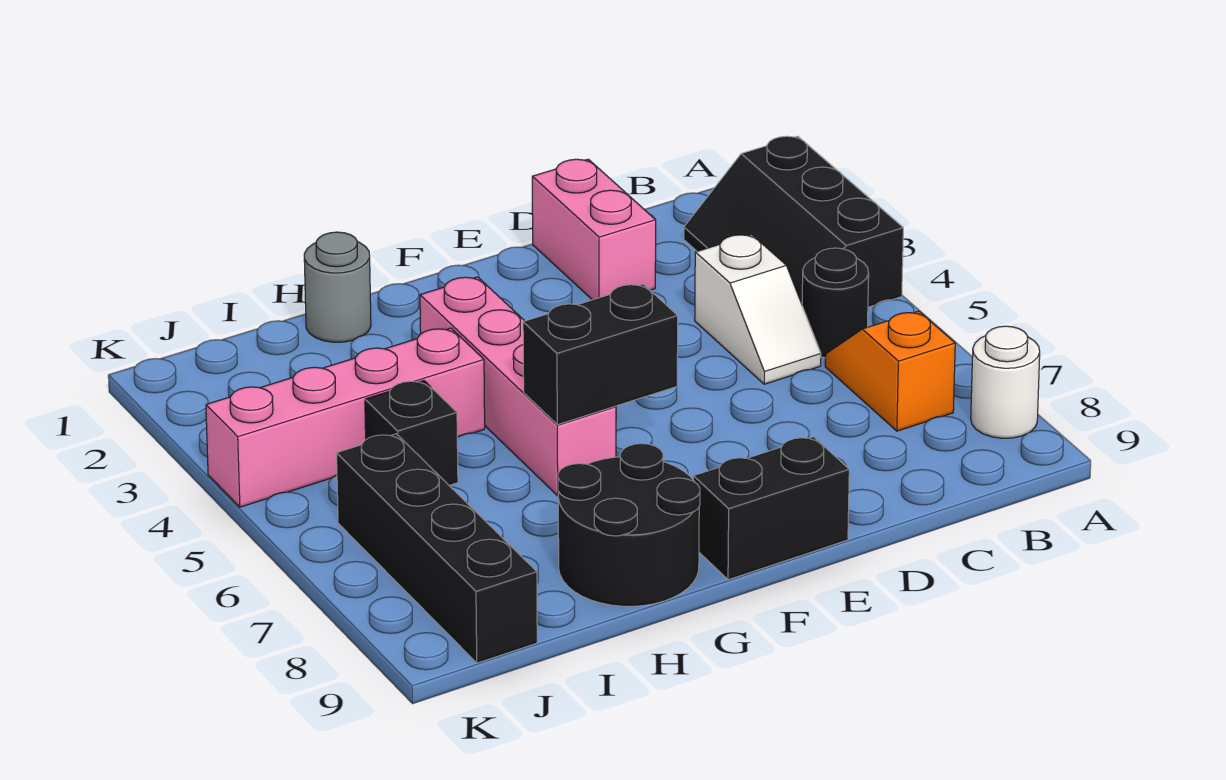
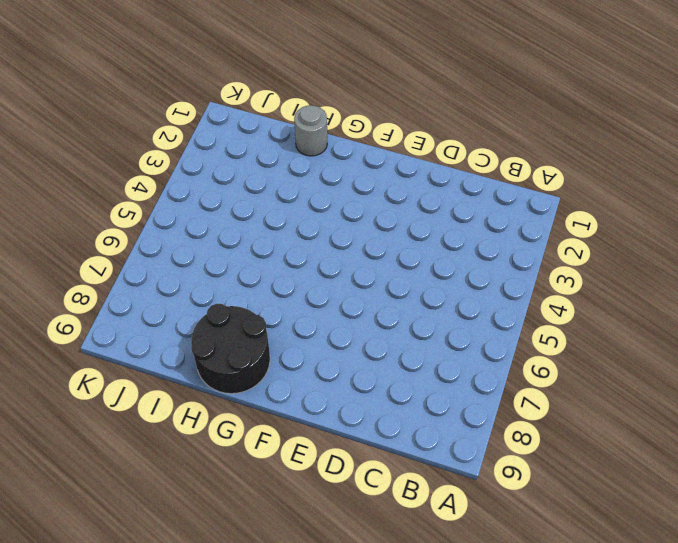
none -> black slope A2:B4 level 1 top A
none -> white round brick A8 level 1
none -> black round brick B5 level 1

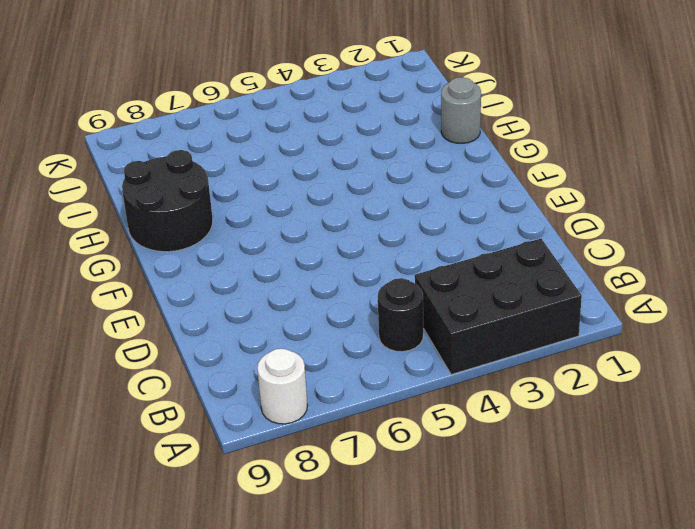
black brick A2:B4 level 1 -> black slope A2:B4 level 1 top A
none -> orange slope B6:B7 level 1 top 7
none -> white slope C4:C5 level 1 top 4
none -> pink brick D1:D2 level 1

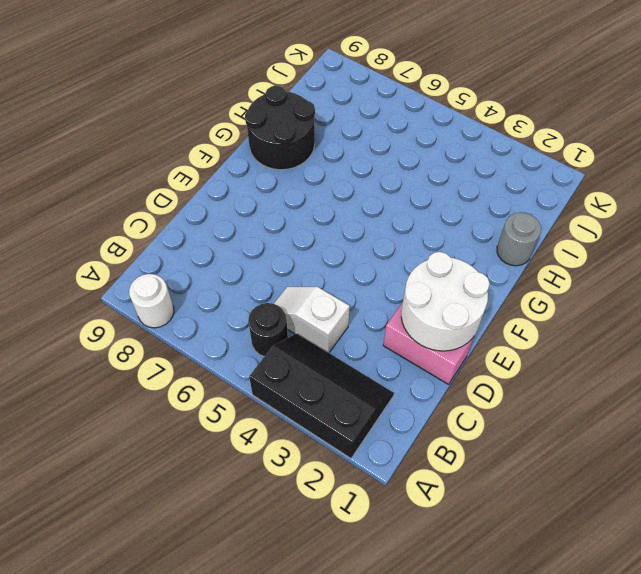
white round brick D1:E2 level 2 -> none
none -> orange slope B6:B7 level 1 top 7
none -> black brick E9:F9 level 1
none -> pink brick G3:G6 level 1

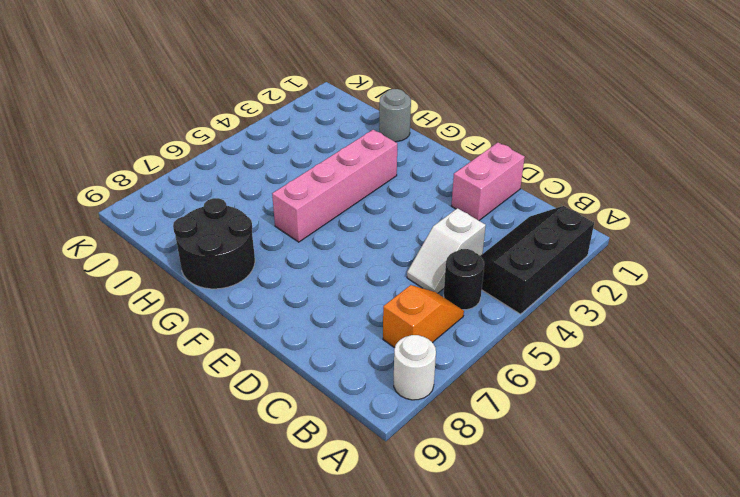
none -> black brick E9:F9 level 1
none -> pink brick H4:K4 level 1
none -> black brick I5 level 1

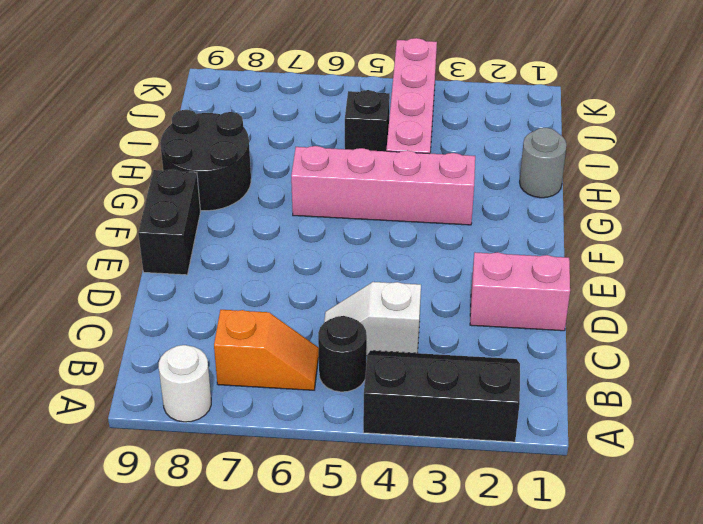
none -> black brick J6:J9 level 1
none -> black brick F6:G6 level 2

